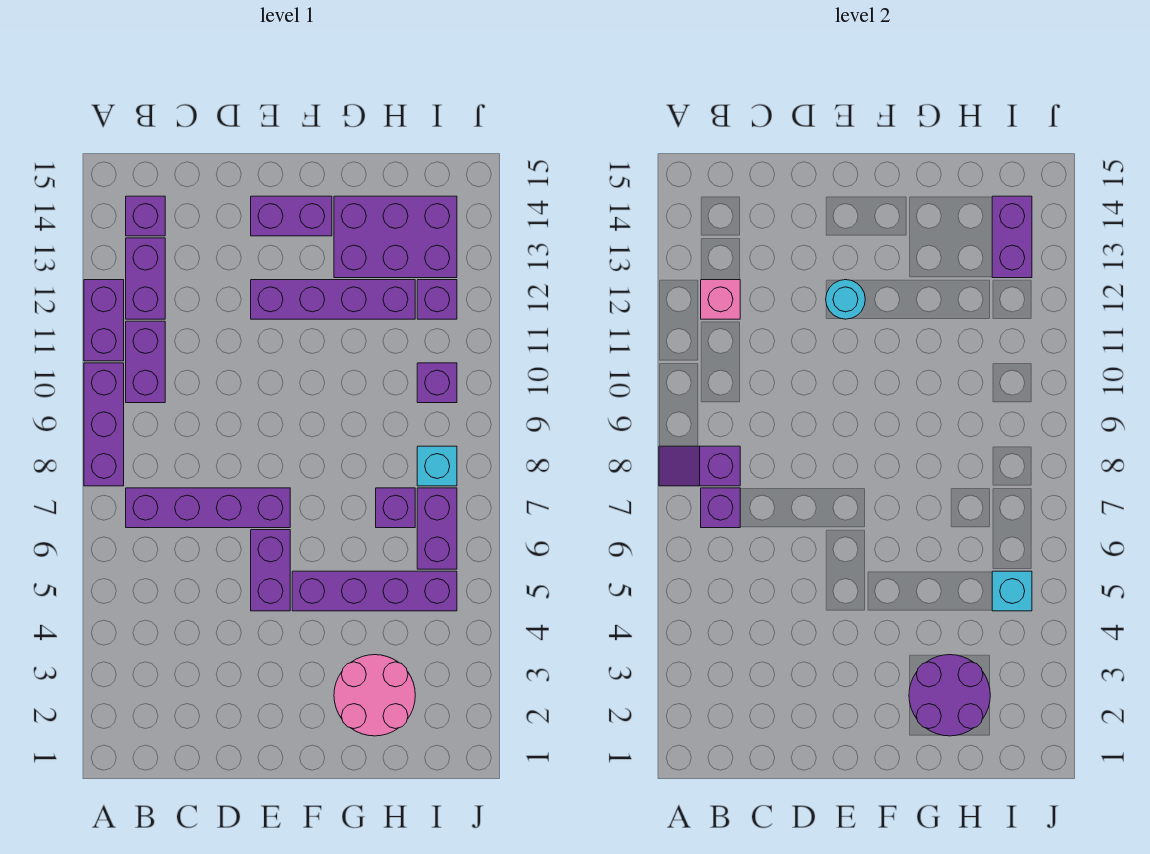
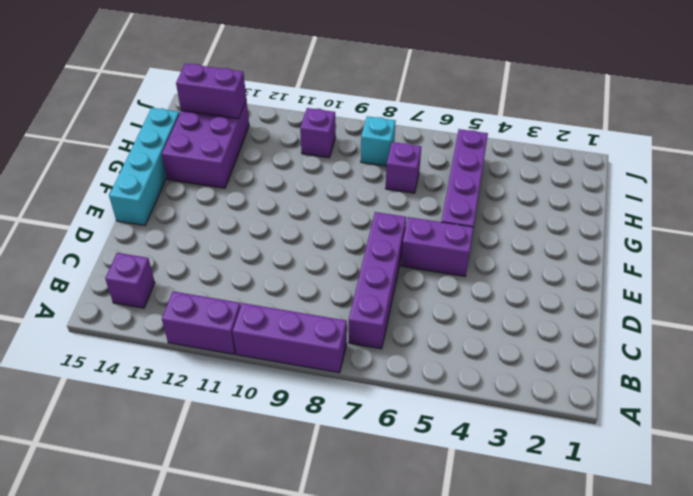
cyan brick E15:H15 level 1 -> none
none -> purple brick B10:B11 level 1
none -> purple brick B12:B13 level 1
none -> purple brick E12:H12 level 1

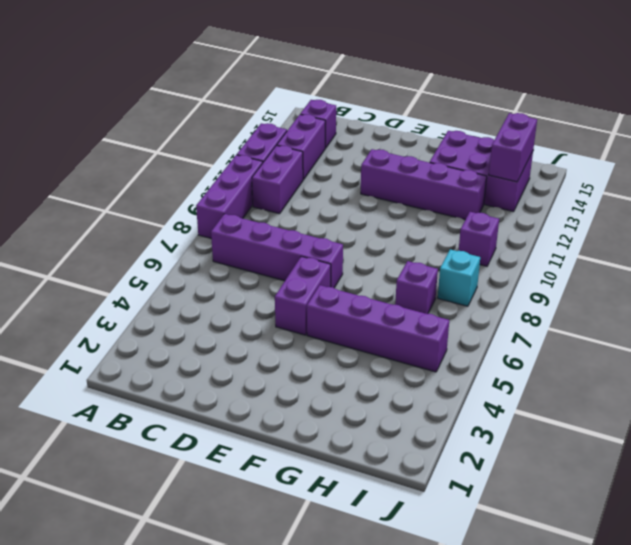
none -> purple brick E14:F14 level 1
none -> pink round brick G2:H3 level 1
none -> purple brick I6:I7 level 1

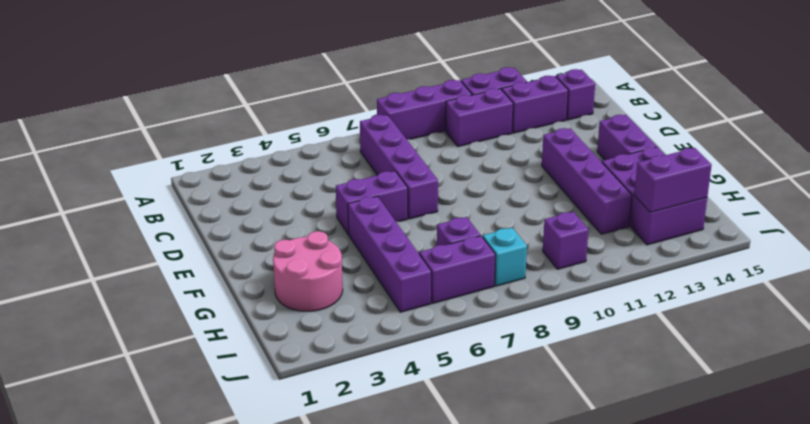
none -> purple brick I12 level 1
none -> purple slope A8:B8 level 2 top B
none -> purple brick B7 level 2

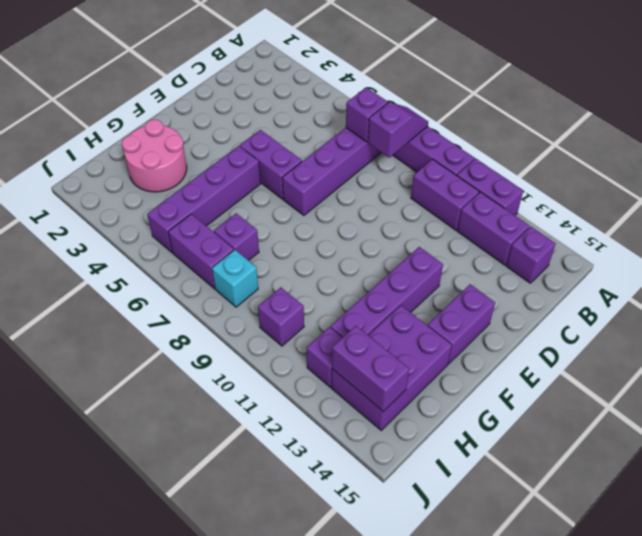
none -> pink brick B12 level 2
none -> cyan round brick E12 level 2
none -> purple round brick G2:H3 level 2

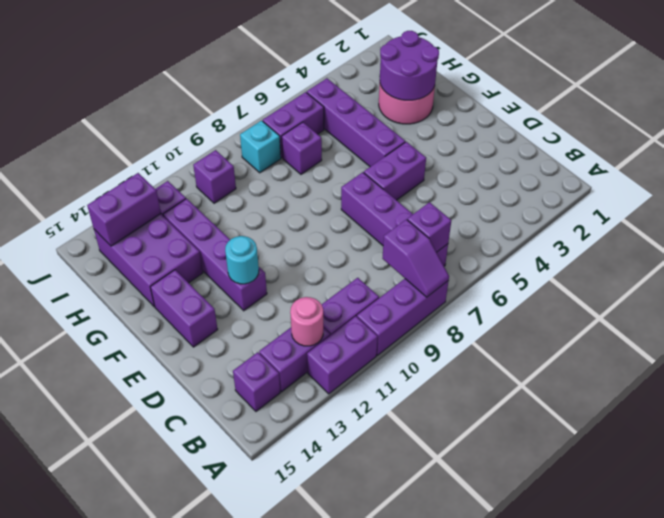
pink round brick B12 level 2 -> pink brick B12 level 2
none -> cyan brick I5 level 2

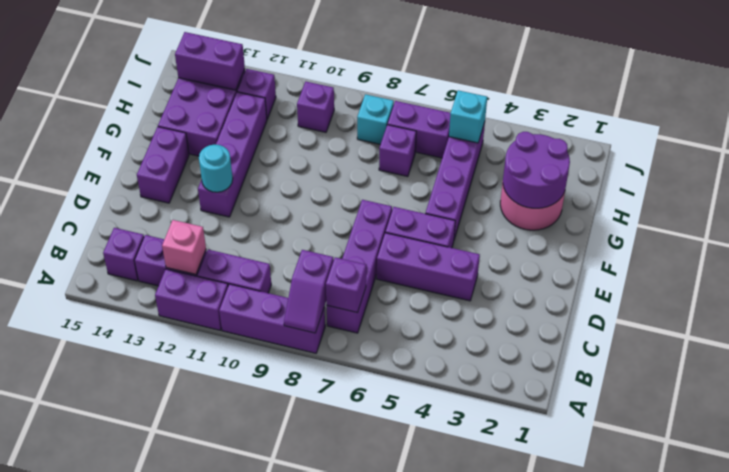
purple brick D4:D6 level 1 -> none

